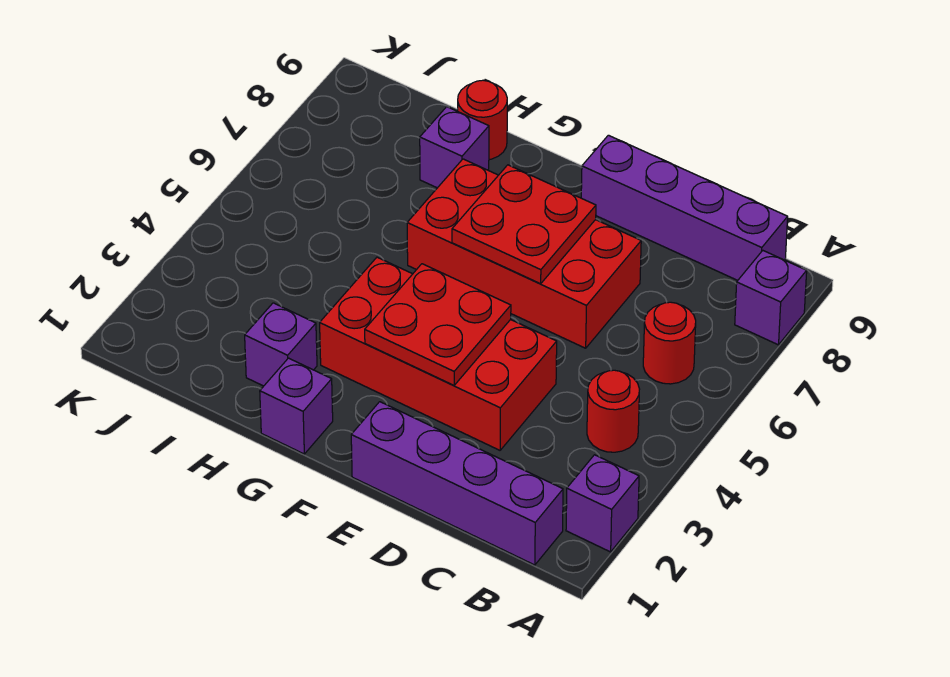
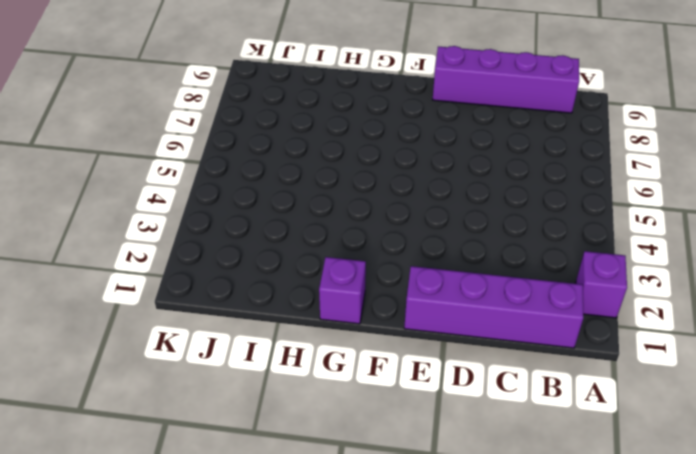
none -> purple brick A8 level 1
none -> red round brick B4 level 1
none -> red round brick B6 level 1

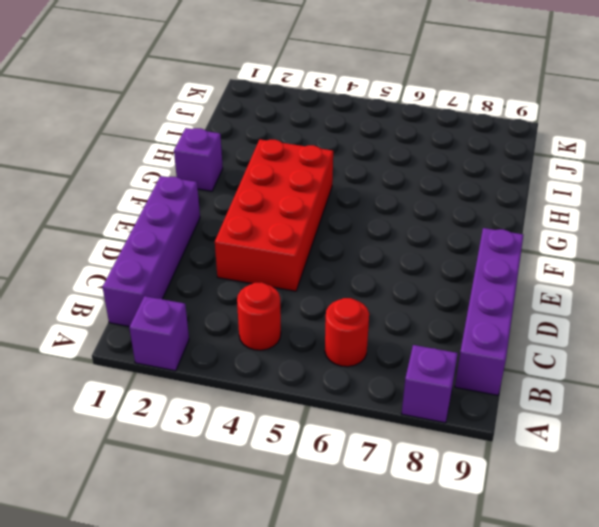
none -> red brick D6:G7 level 1
none -> purple brick H2 level 1
none -> purple brick H8 level 1

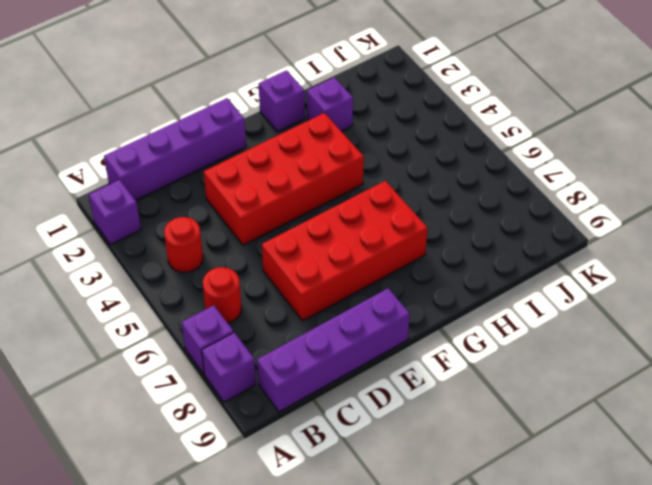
purple brick A7 level 1 -> purple brick H8 level 1
none -> red round brick H9 level 1
none -> red plate E3:F4 level 2
none -> red plate E6:F7 level 2

